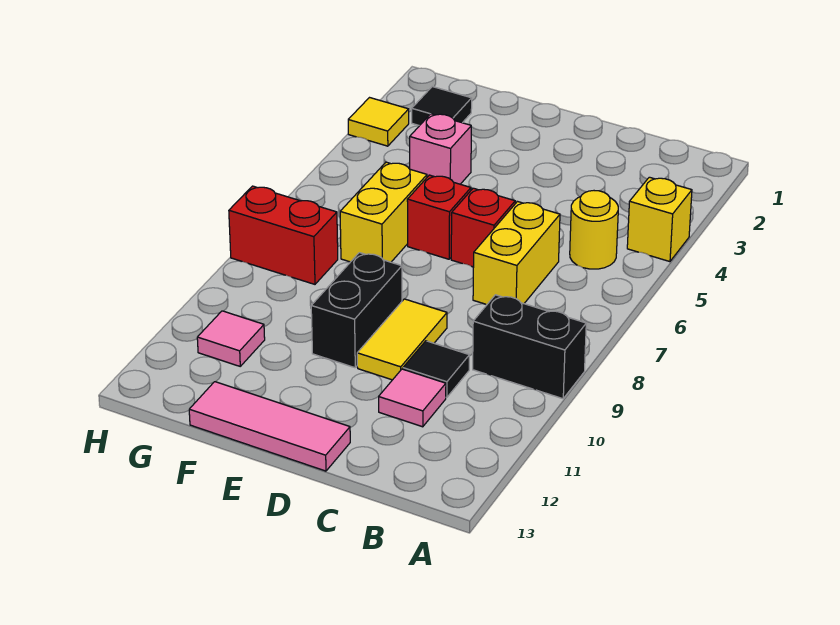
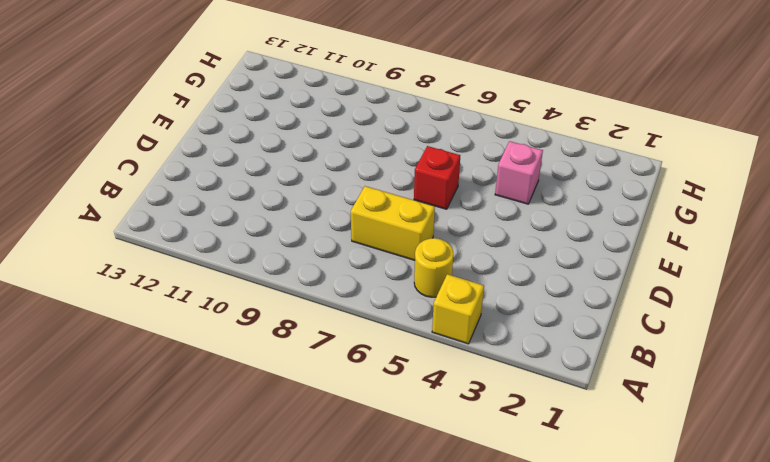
none -> black brick A9:B9 level 1
none -> black tile C10 level 1
none -> pink tile C11 level 1

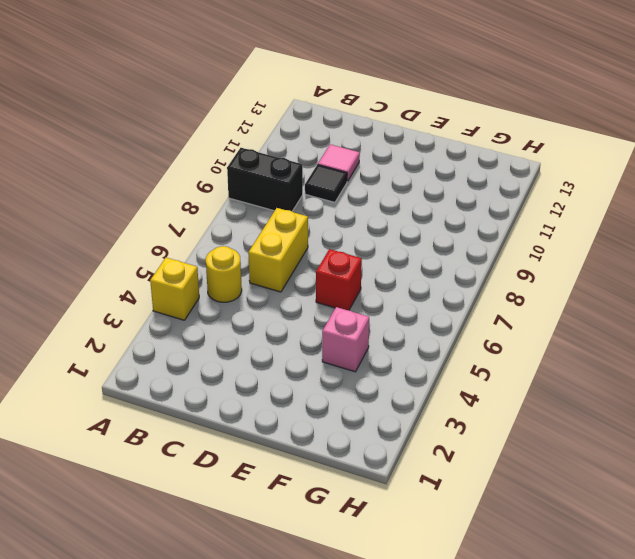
none -> red brick D6 level 1
none -> yellow tile D9:D10 level 1
none -> pink tile D13:F13 level 1

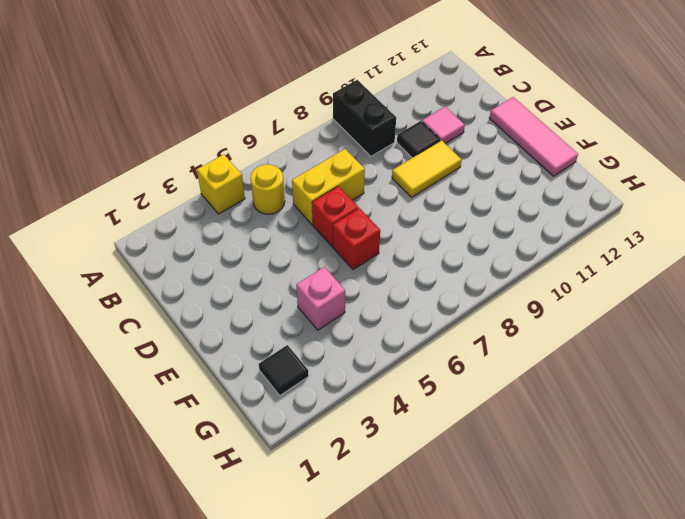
none -> black brick E9:E10 level 1
none -> yellow brick F6:F7 level 1
none -> red brick G8:H8 level 1

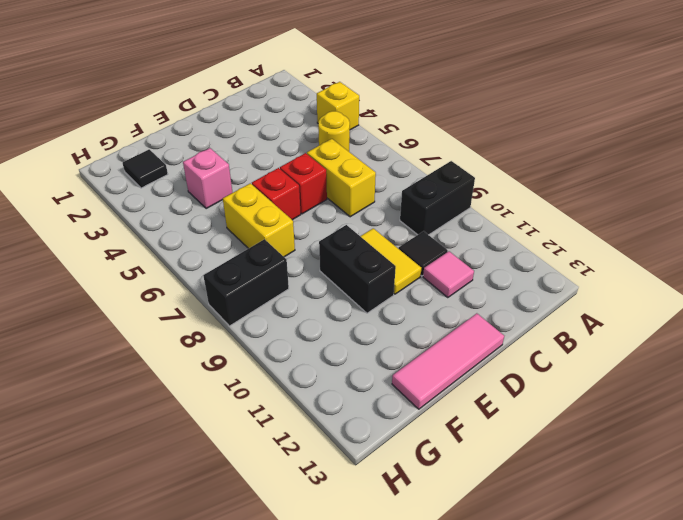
black brick G8:H8 level 1 -> red brick G8:H8 level 1
none -> pink tile G11 level 1
none -> yellow tile H3 level 1

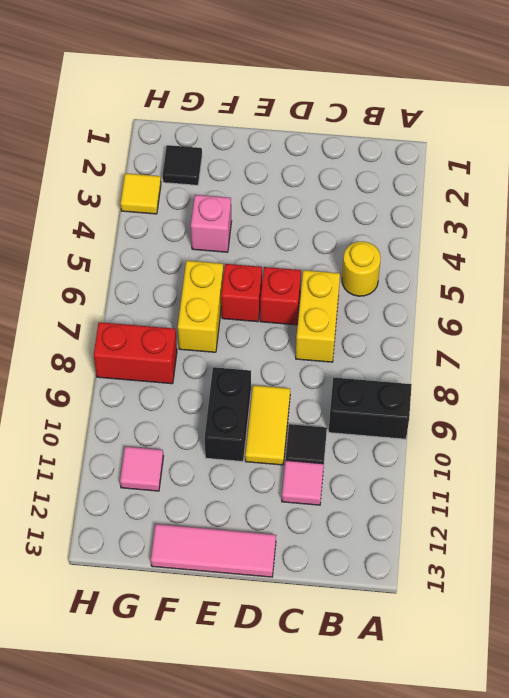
none -> yellow brick A4 level 1

